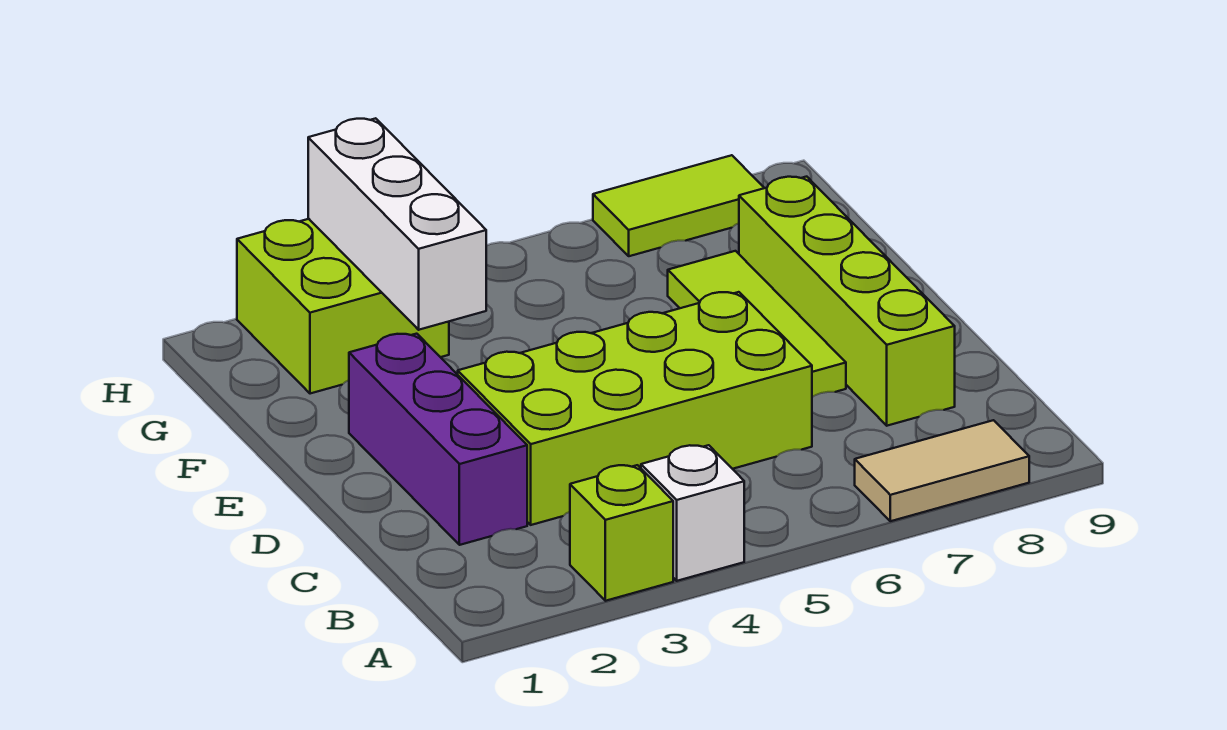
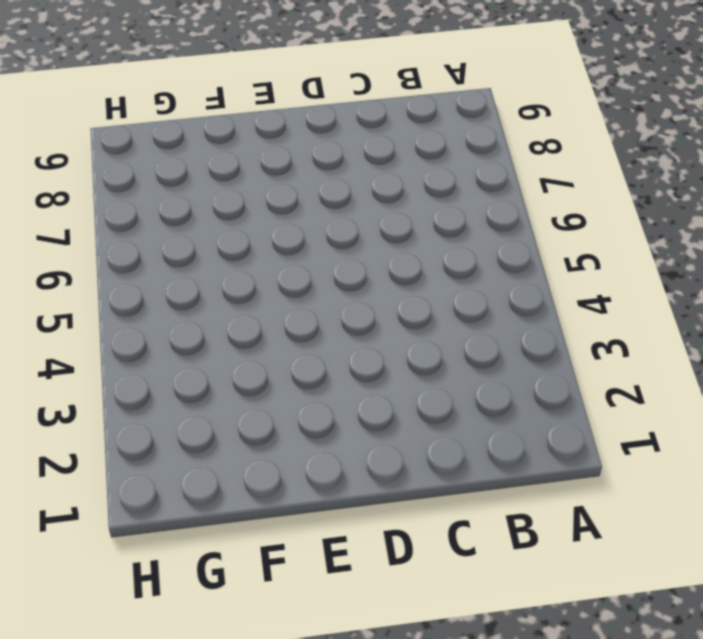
none -> lime brick A3 level 1
none -> white brick A4 level 1

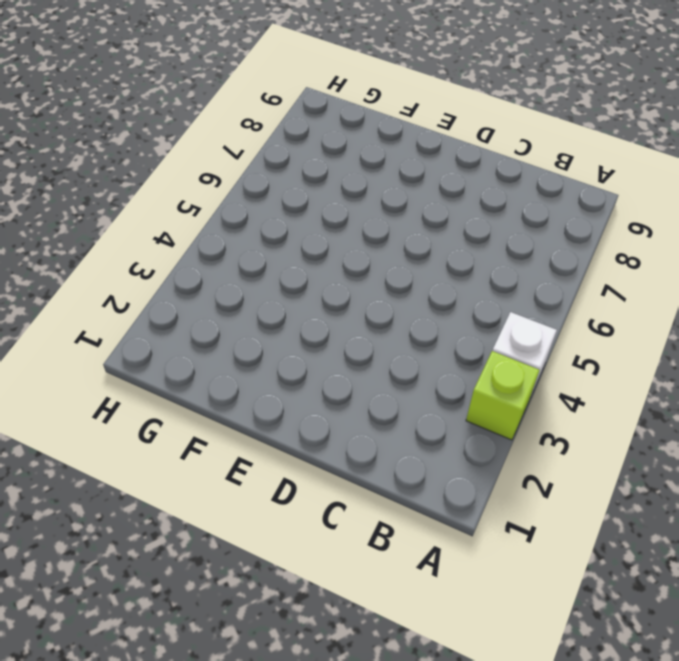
none -> tan tile A7:A8 level 1
none -> purple brick C2:E2 level 1

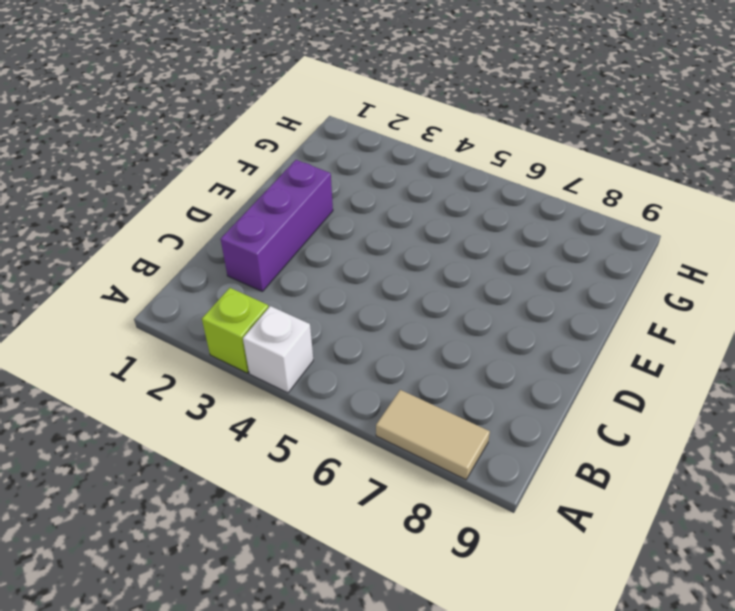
none -> lime brick C3:D6 level 1
none -> lime brick C8:F8 level 1

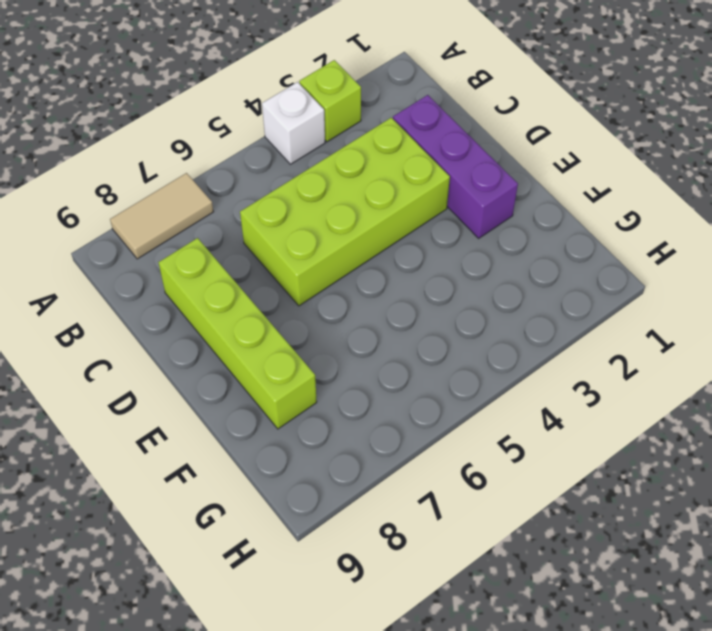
none -> lime tile D7:F7 level 1
none -> lime brick G2:H3 level 1

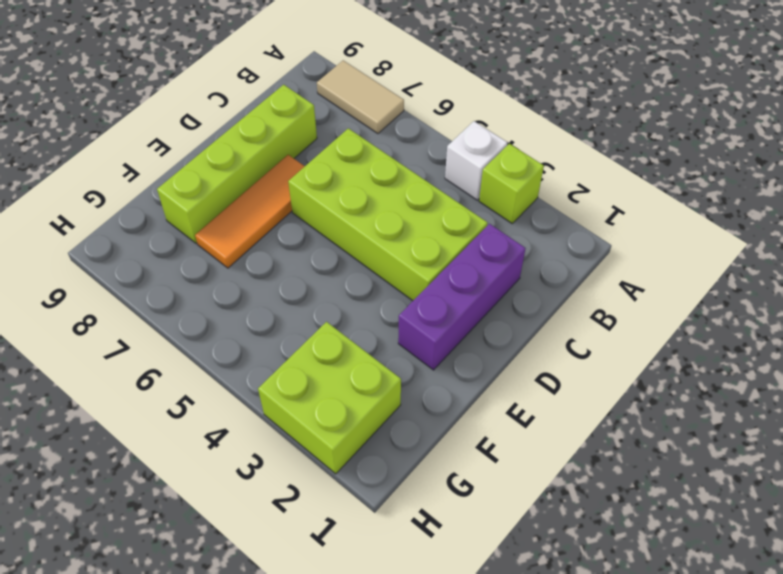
orange tile D7:F7 level 1 -> lime tile D7:F7 level 1
none -> lime tile H7:H8 level 1
none -> white brick F3:H3 level 2

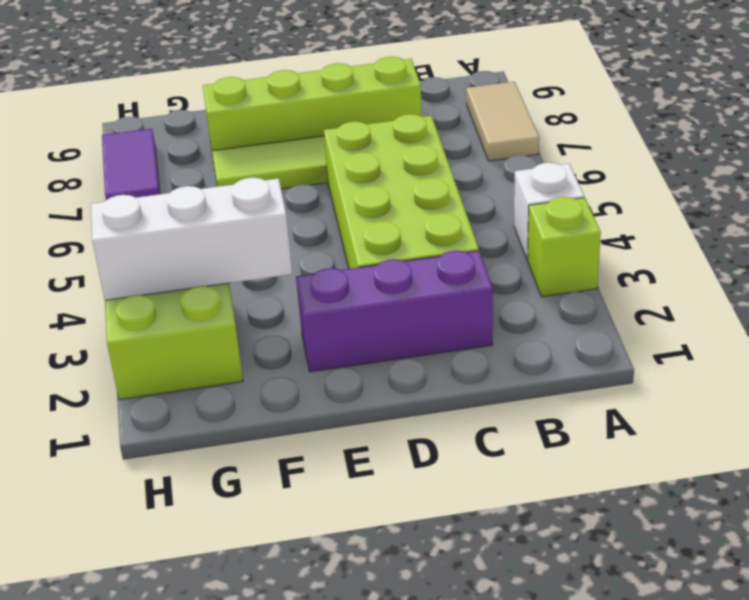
purple tile H7:H8 level 1 -> lime tile H7:H8 level 1

